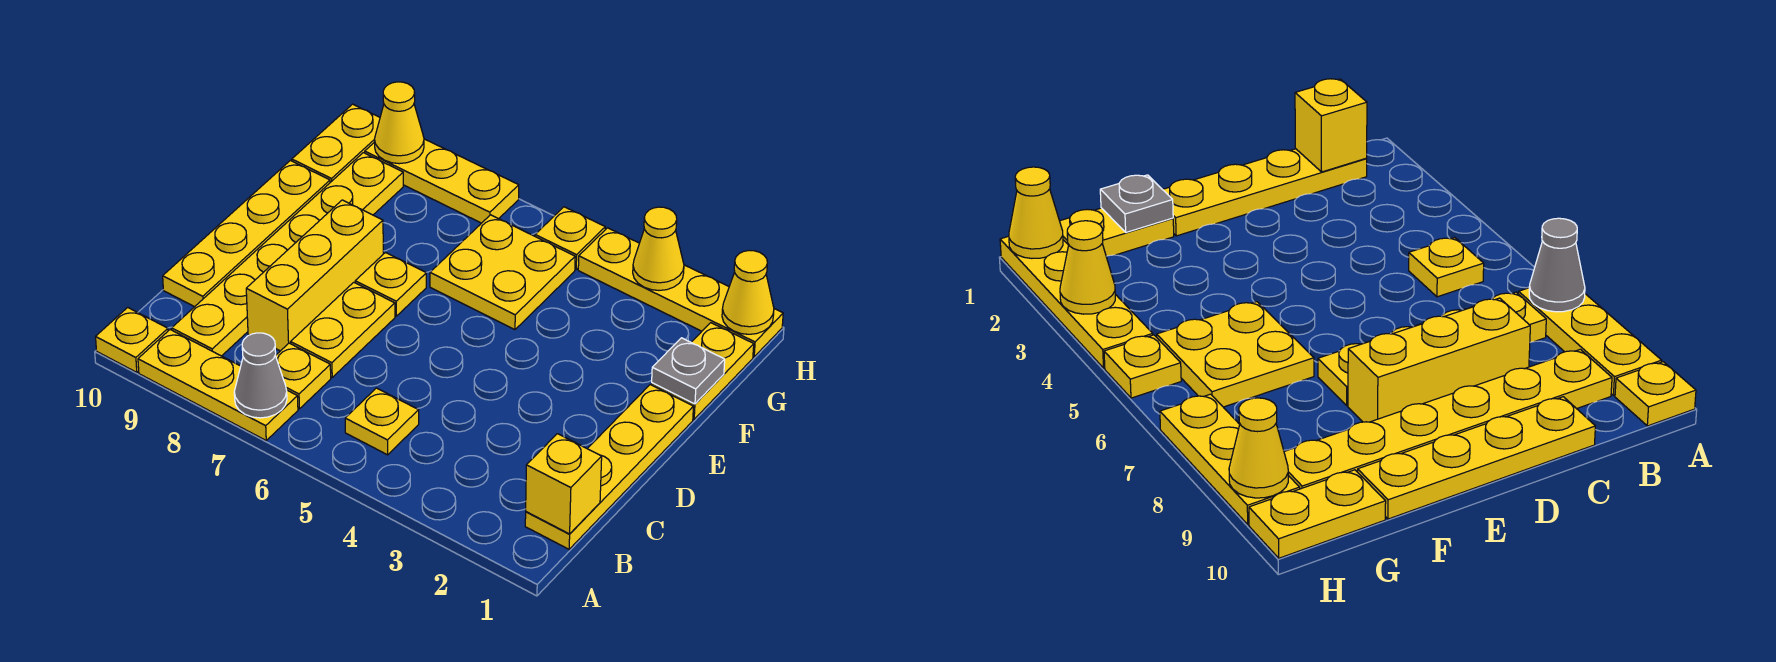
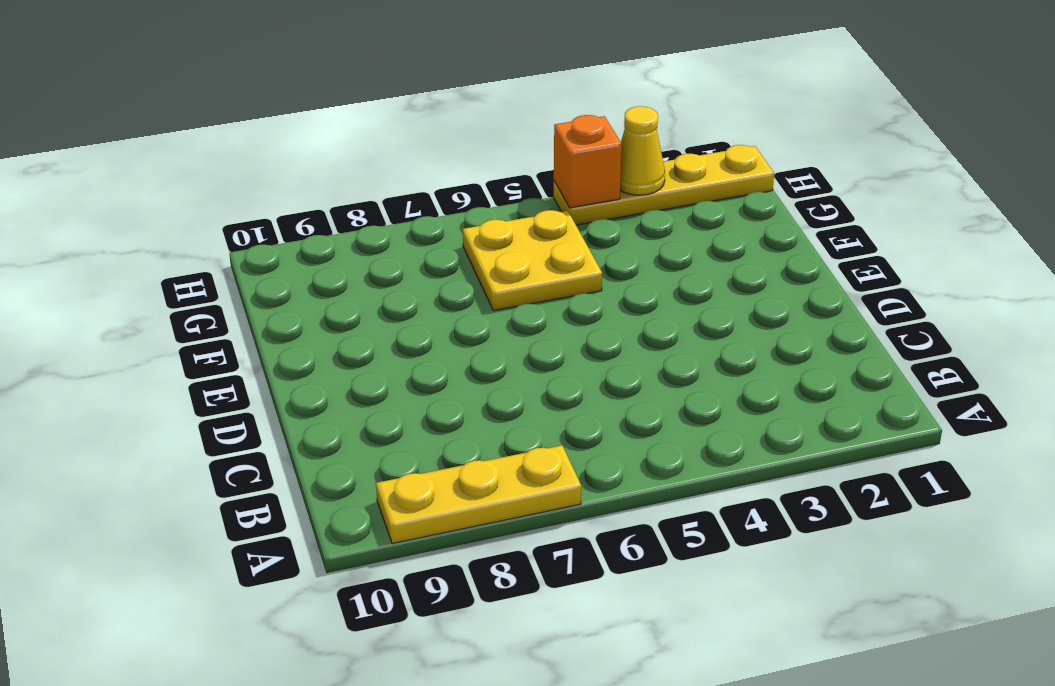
orange brick H4 level 2 -> none
none -> yellow plate A10 level 1
none -> yellow plate B1:E1 level 1
none -> yellow plate B5 level 1

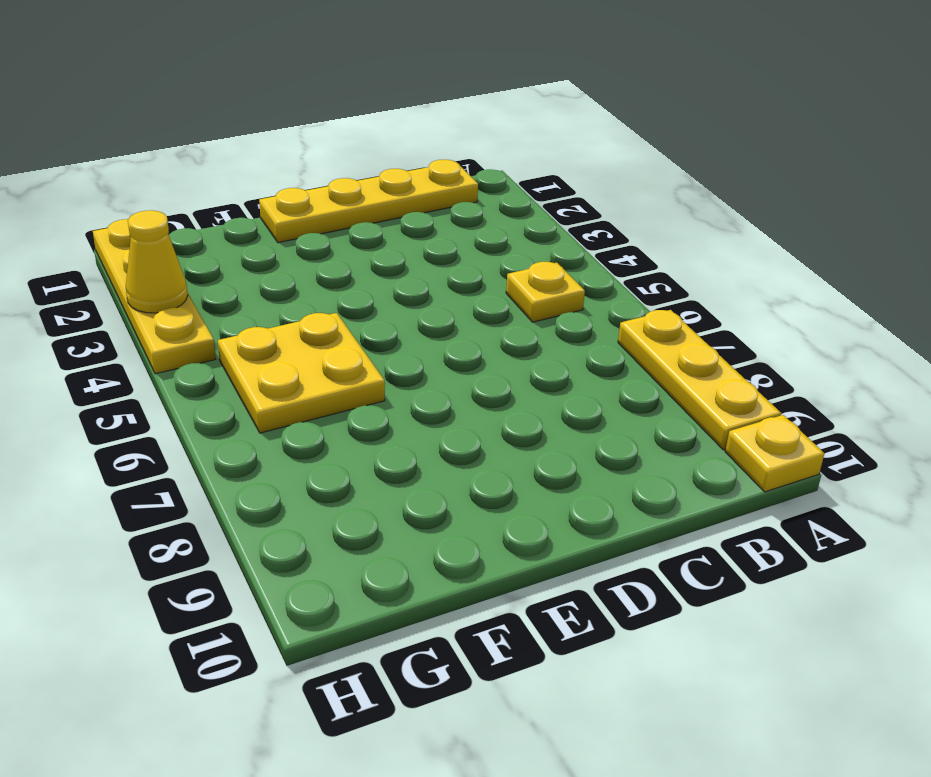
none -> yellow plate B7 level 1
none -> yellow plate B9:G9 level 1
none -> yellow plate C7:D7 level 1

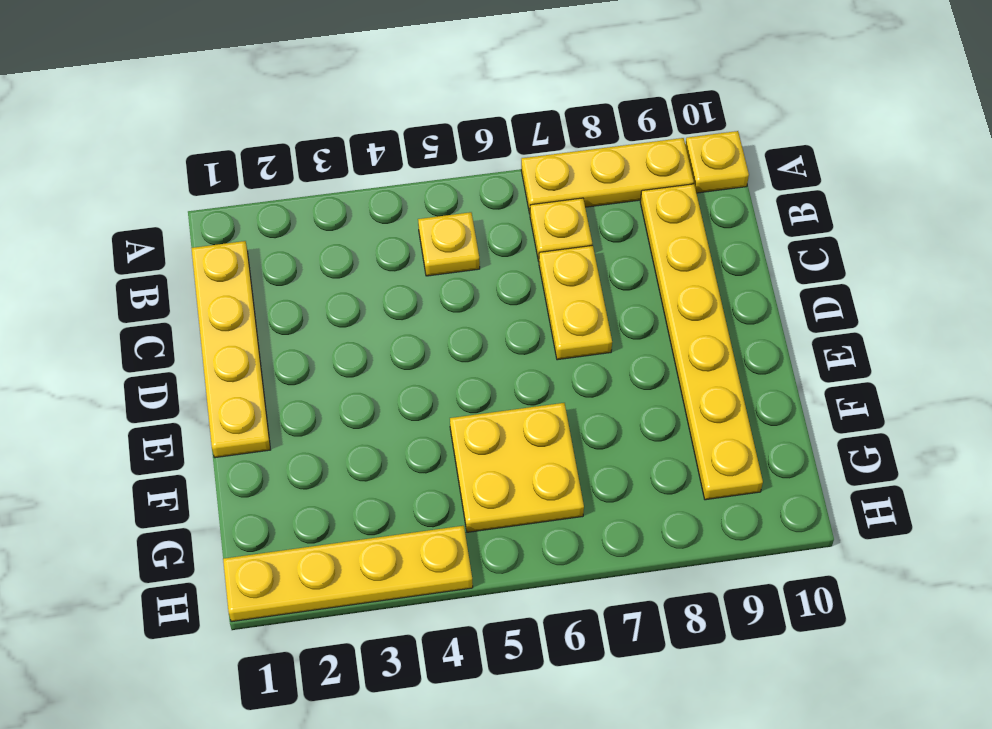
none -> yellow brick C8:E8 level 1
none -> yellow plate C10:F10 level 1
none -> yellow plate E7 level 1

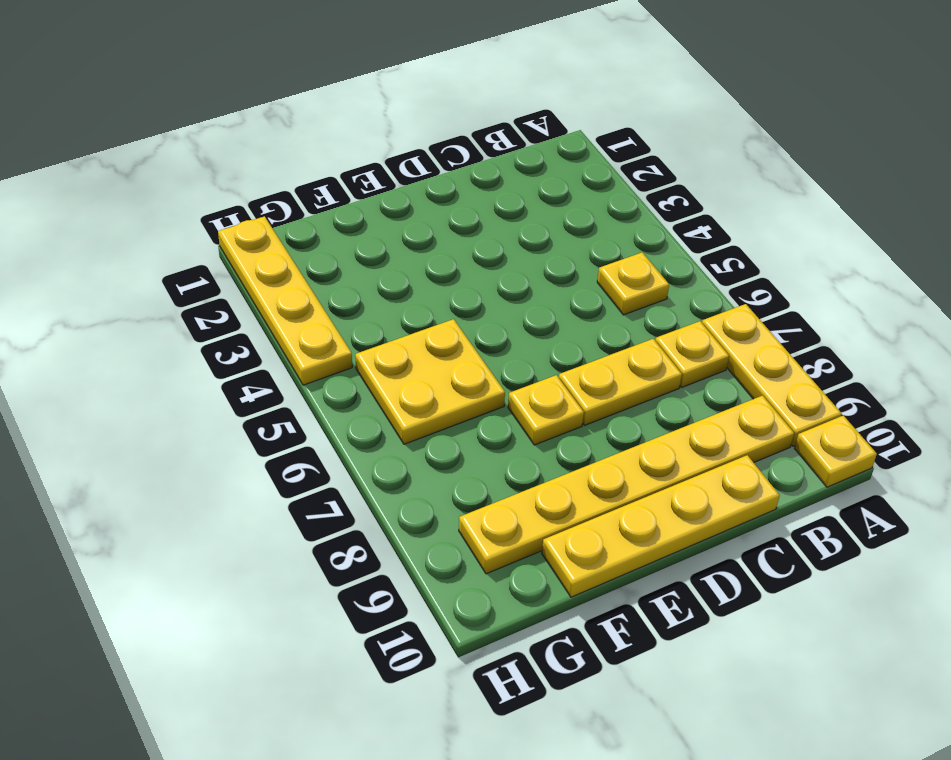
none -> yellow plate B1:E1 level 1
none -> yellow brick C8:E8 level 1
none -> yellow plate F1:G1 level 1

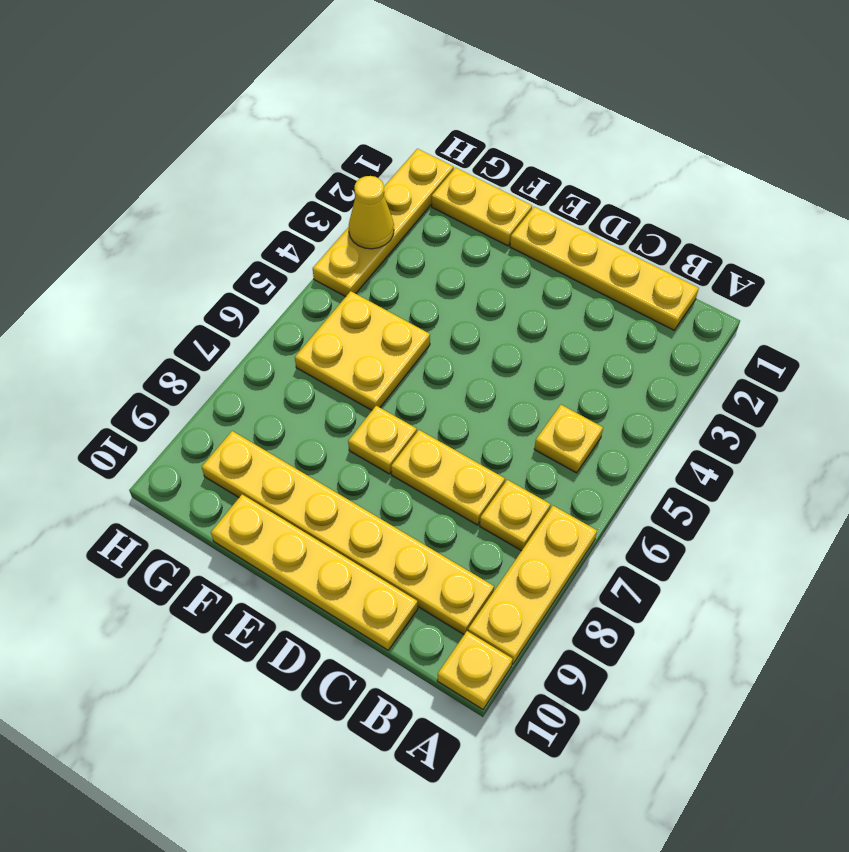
none -> yellow brick C8:E8 level 1
none -> yellow plate G10:H10 level 1
none -> yellow plate H5 level 1

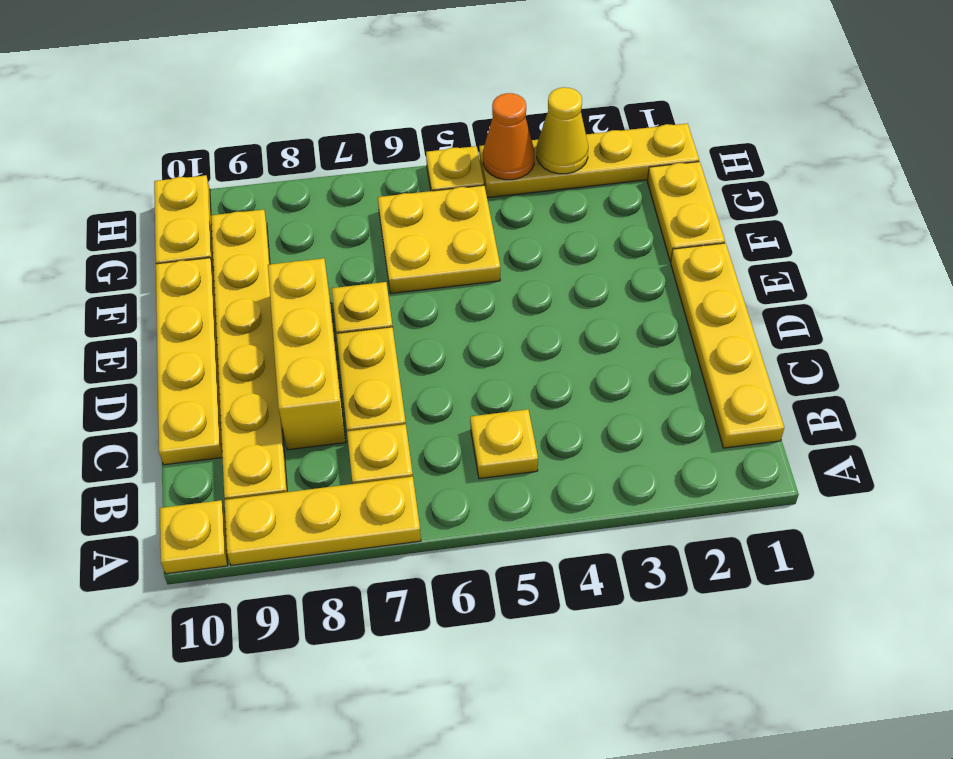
orange cone H4 level 2 -> none
none -> yellow plate H7:H9 level 1
none -> grey cone A7 level 2
none -> yellow brick B1 level 2

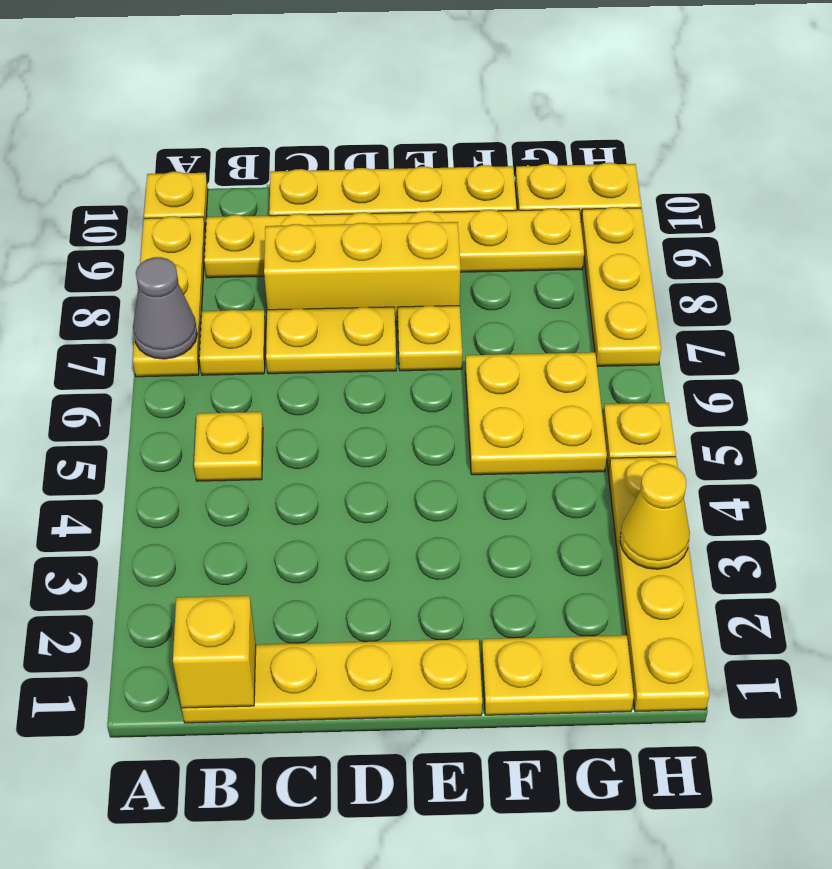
none -> grey plate F1 level 2
none -> yellow cone H1 level 2
none -> yellow cone H9 level 2

